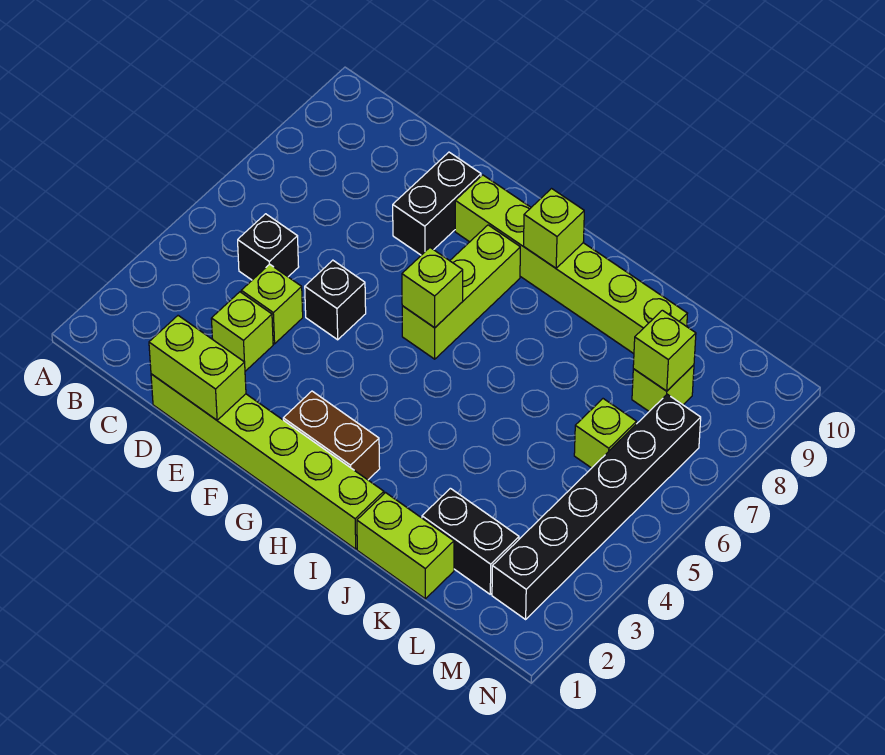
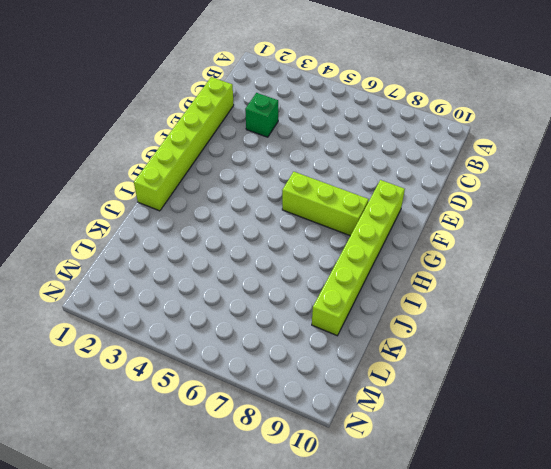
green brick D3 level 1 -> lime brick D3 level 1
none -> black brick C5 level 1
none -> lime brick D4 level 1
none -> black brick E5 level 1

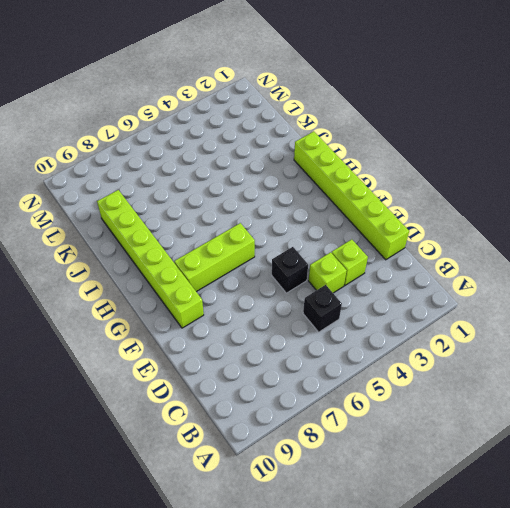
none -> black brick E8:E9 level 1
none -> brown brick G2:H2 level 1
none -> lime brick J1:K1 level 1

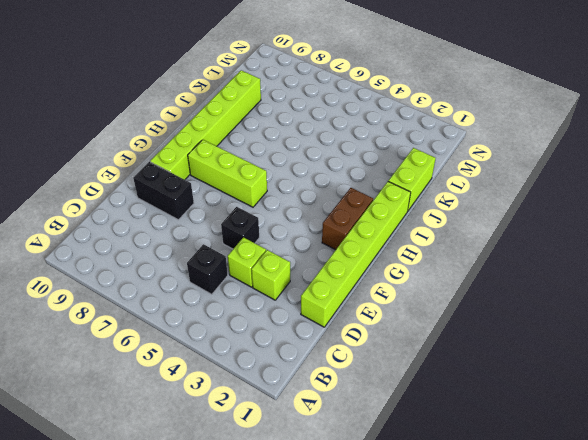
none -> black brick K2:L2 level 1
none -> lime brick L6 level 1
none -> lime brick L8 level 1

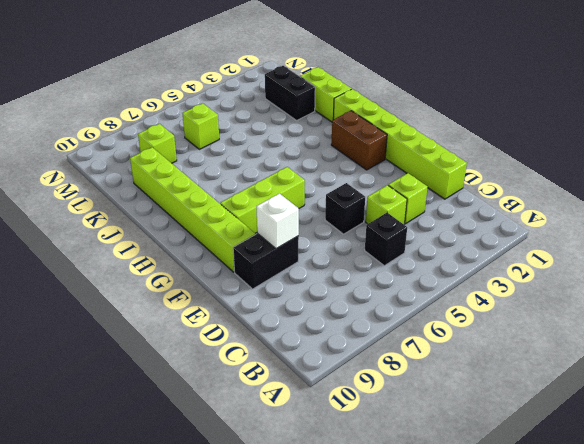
white brick E8 level 2 -> none
none -> black brick M2:M7 level 1
none -> lime brick D1:E1 level 2
none -> lime brick G6 level 2

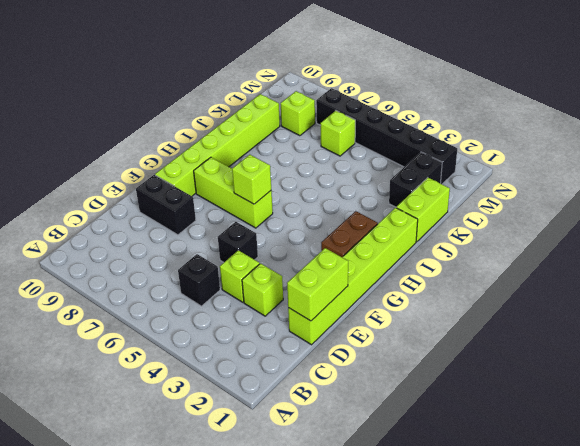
none -> lime brick H9 level 2
none -> lime brick L8 level 2

